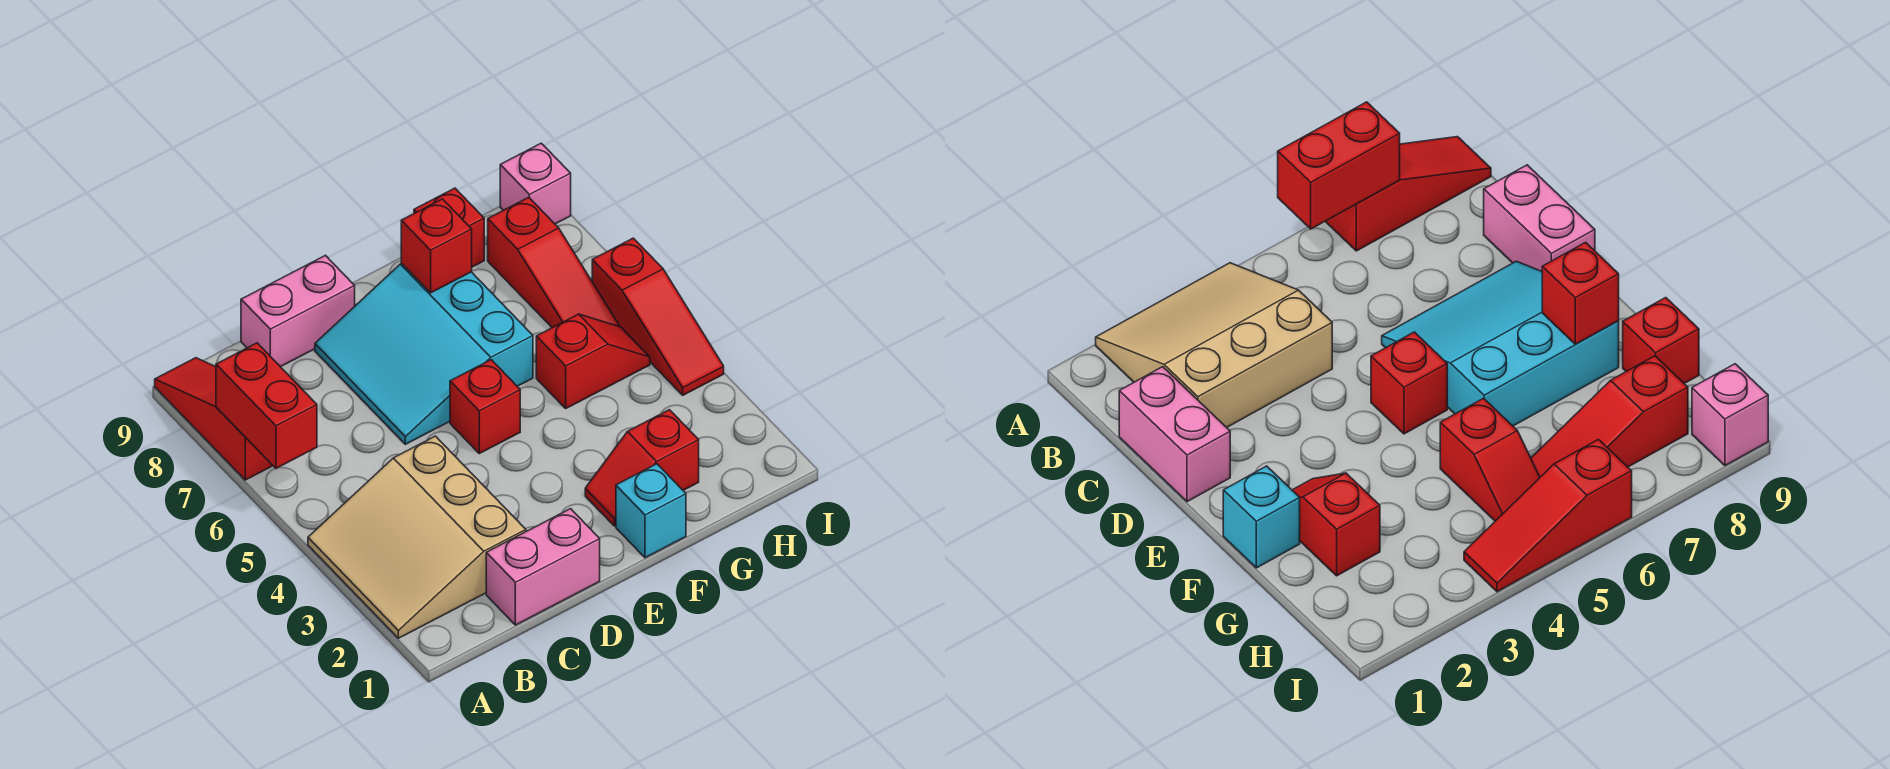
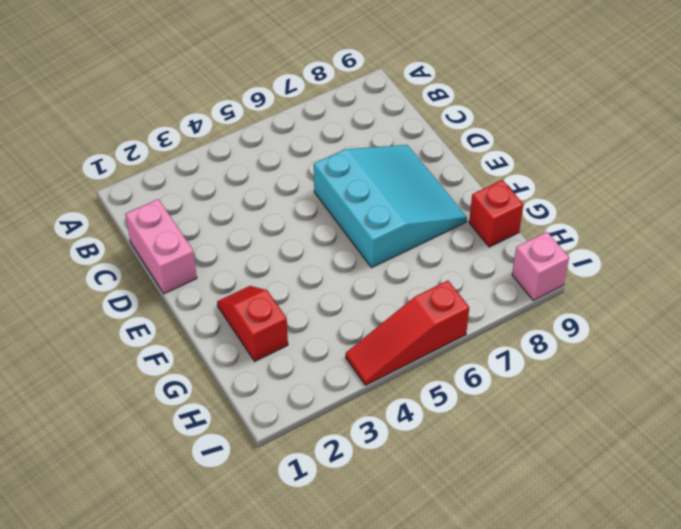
cyan slope D6:F8 level 1 top 6 -> cyan slope D6:F8 level 1 top F
none -> tan slope A2:C4 level 1 top C
none -> red slope A7:A9 level 1 top 7
none -> pink brick C9:D9 level 1

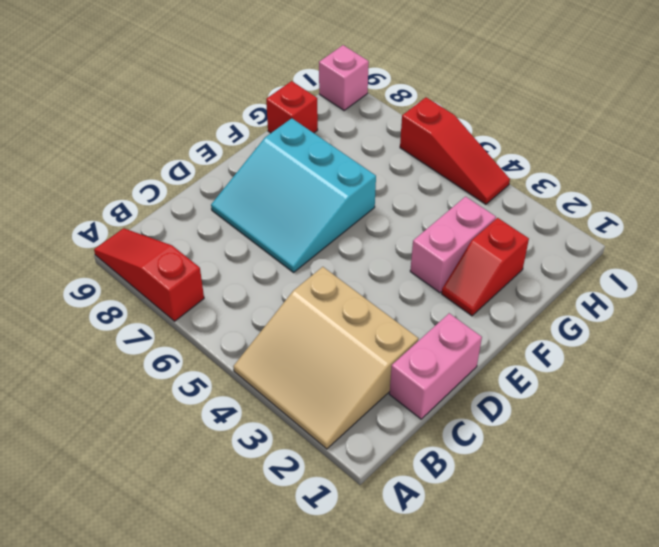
pink brick F3:G3 level 1 -> pink brick C9:D9 level 1
none -> red brick E5 level 1
none -> cyan brick F1 level 1
none -> red slope G5:H5 level 1 top G

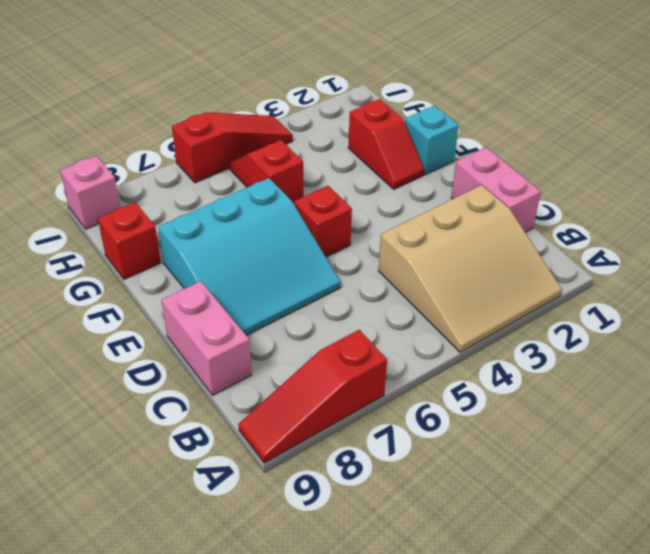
none -> red slope H6:H8 level 1 top 8
none -> red brick A6:A7 level 2
none -> red brick F8 level 2

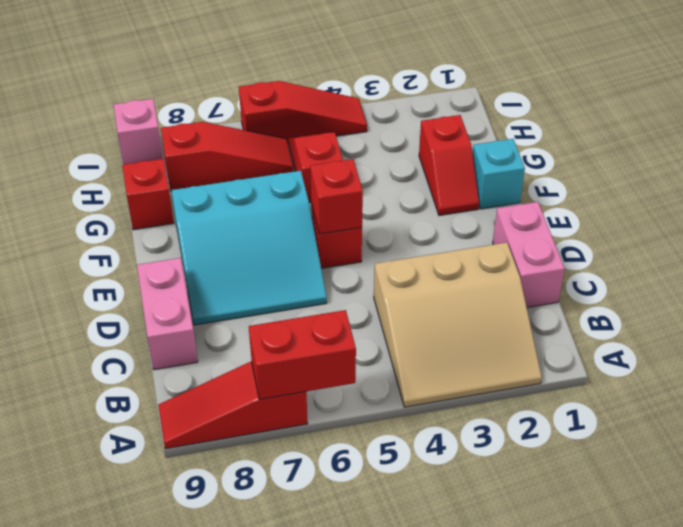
red brick E5 level 2 -> red brick F8 level 2

